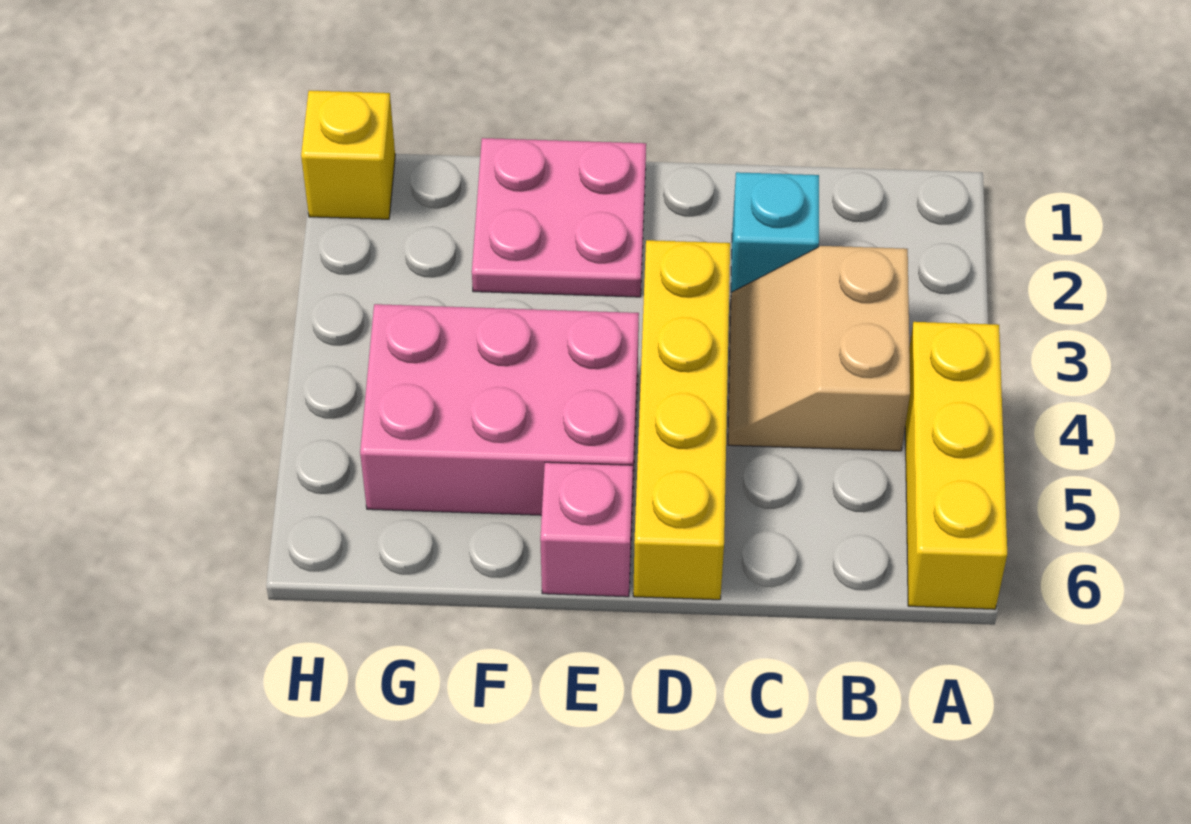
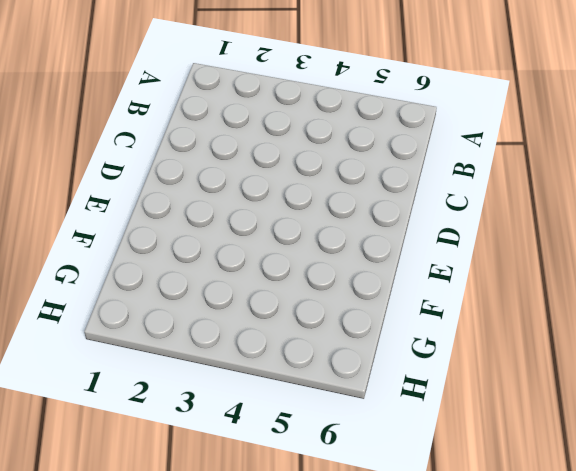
none -> yellow brick A4:A6 level 1
none -> tan slope B3:C4 level 1 top B

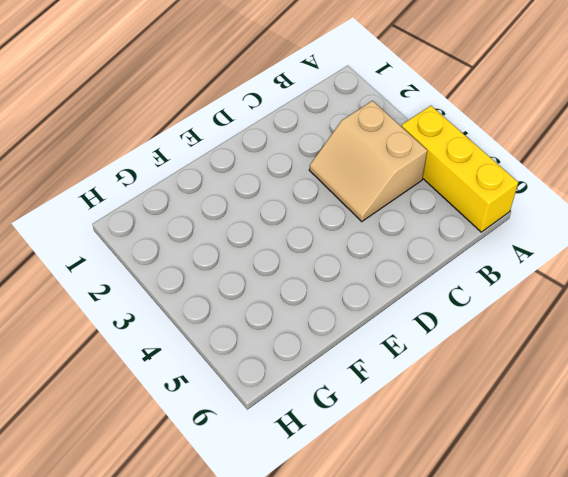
none -> cyan brick C2 level 1
none -> yellow brick D3:D6 level 1

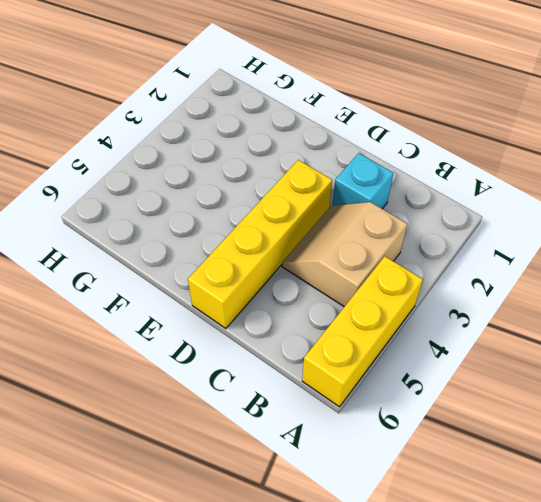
none -> pink plate E1:F2 level 1
none -> pink brick E4:G5 level 1

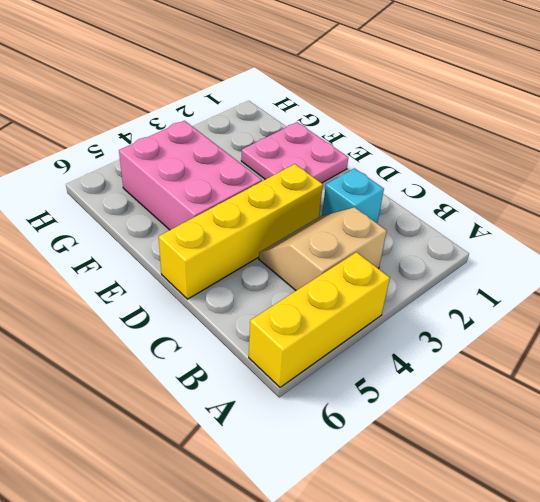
none -> pink brick E6 level 1
none -> yellow brick H1 level 1

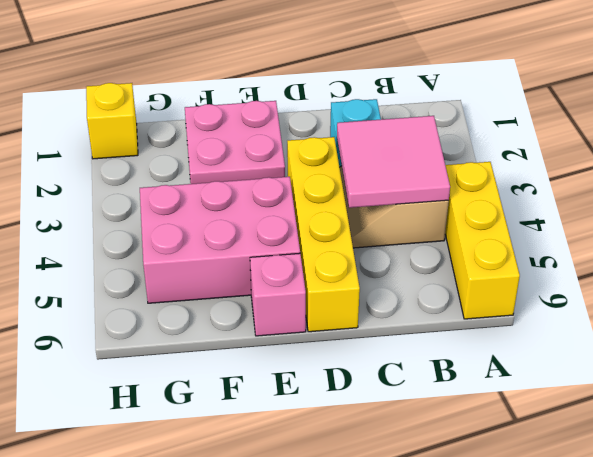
pink tile B3:C4 level 2 -> none

